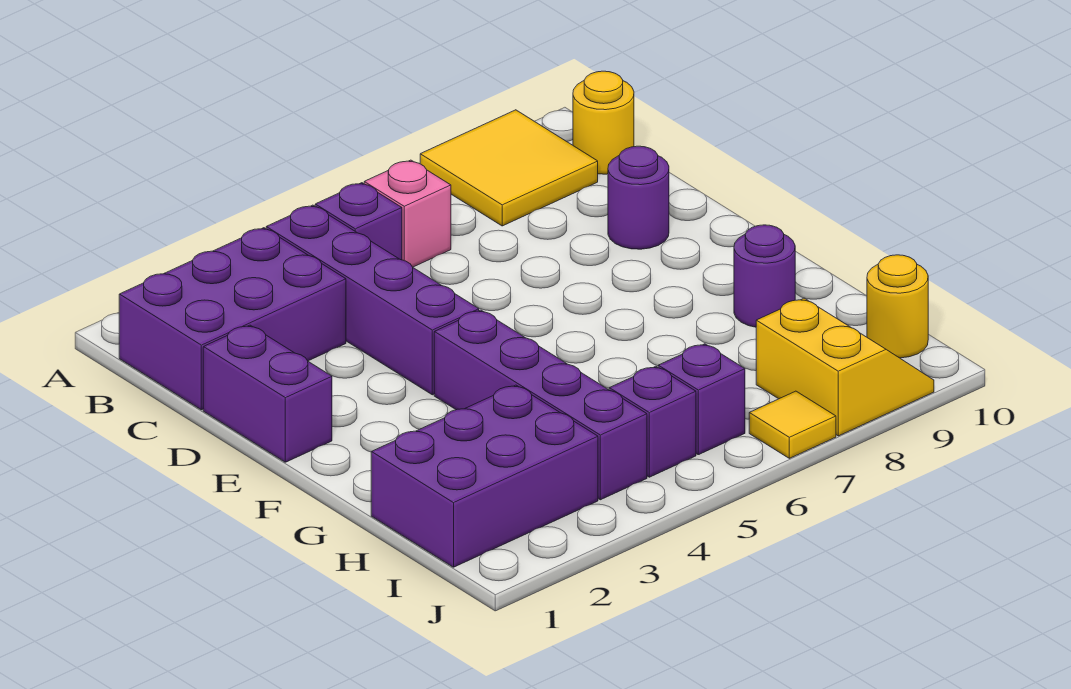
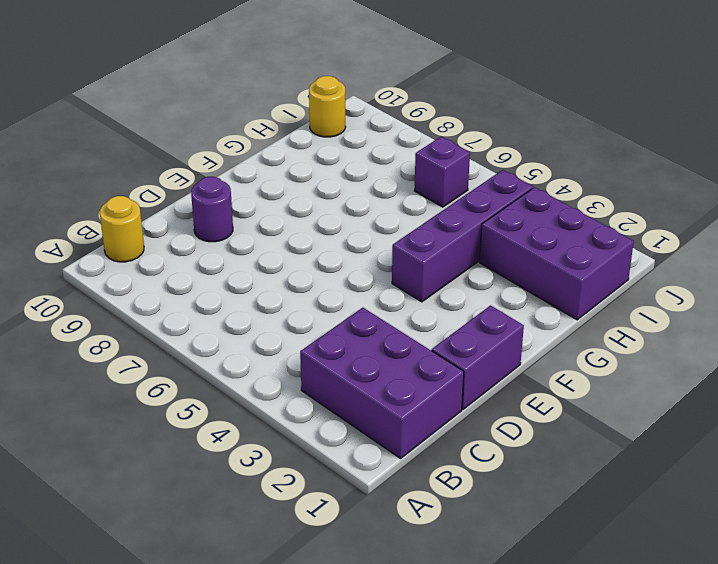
none -> yellow tile A8:B9 level 1
none -> purple brick B4:E4 level 1
none -> purple brick B5 level 1

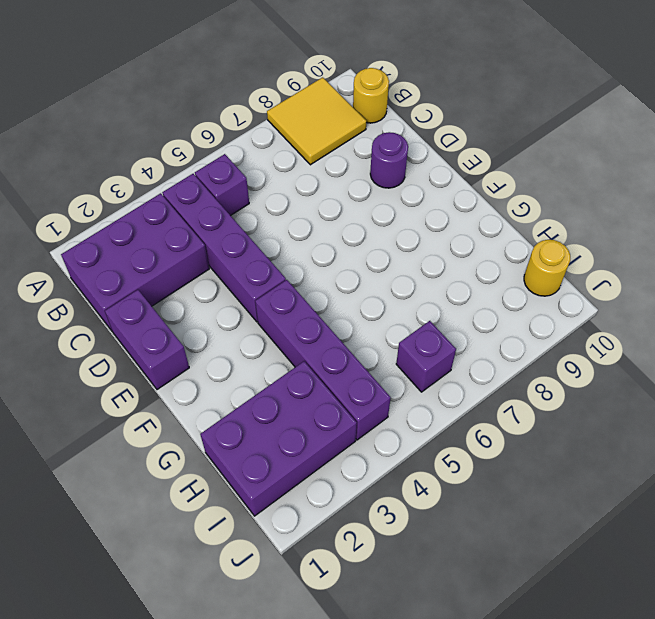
none -> pink brick B6 level 1
none -> purple round brick G9 level 1
none -> purple brick I5 level 1

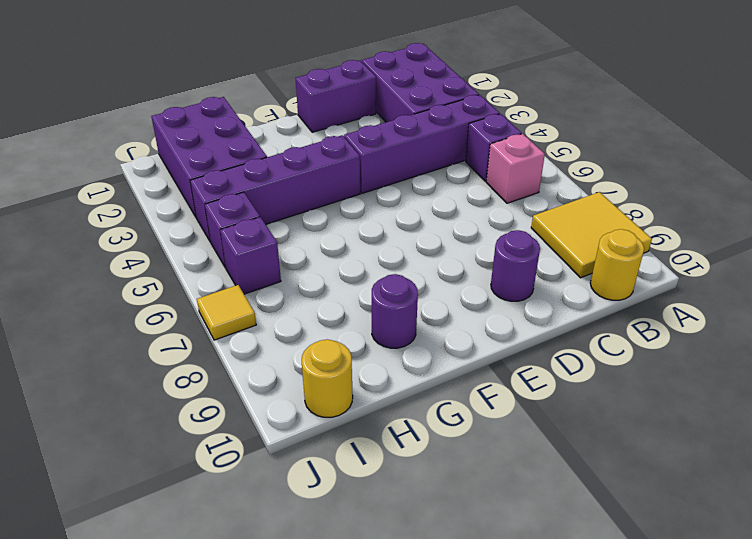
none -> yellow slope I8:J9 level 1 top 8

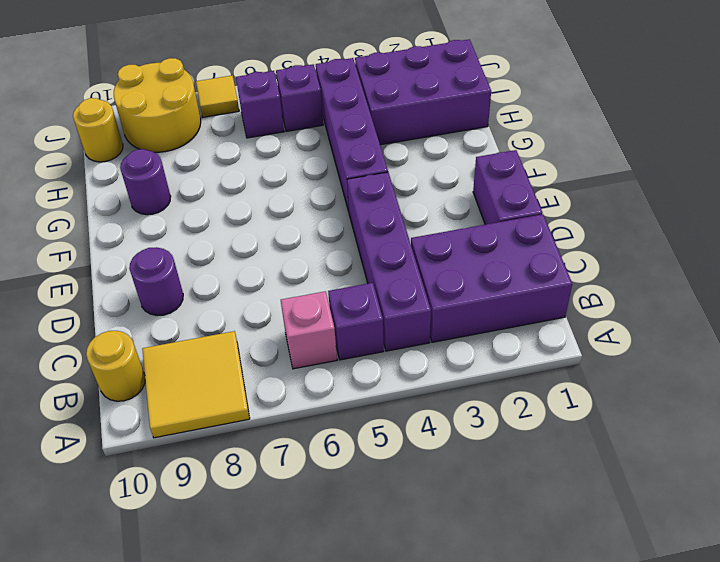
yellow round brick I8:J9 level 1 -> yellow slope I8:J9 level 1 top 8

